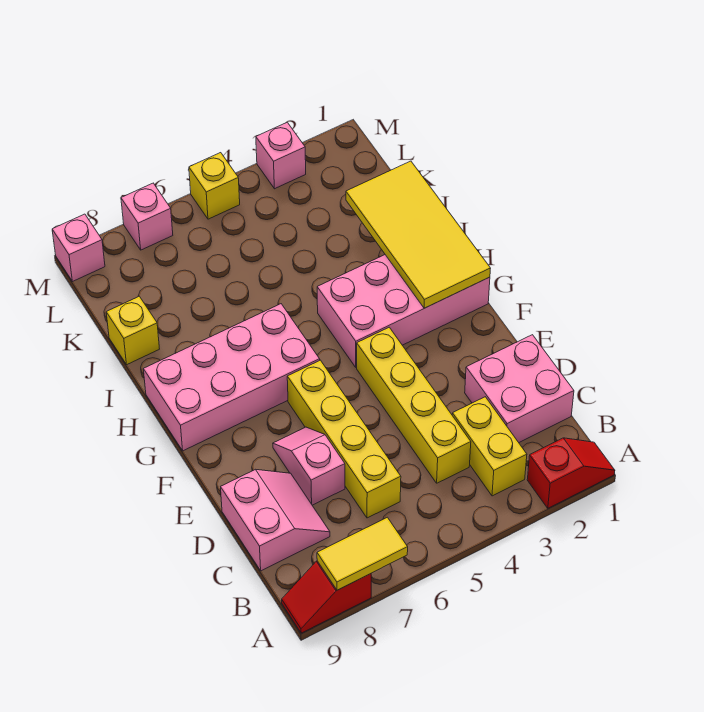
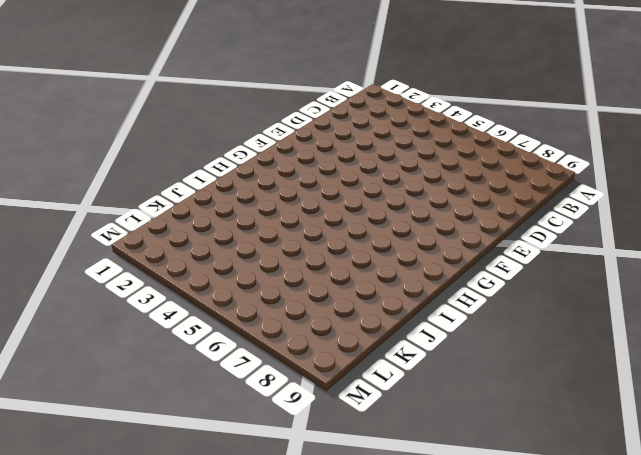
none -> red slope A1:A2 level 1 top 2
none -> red slope A8:A9 level 1 top 8
none -> yellow brick B3:C3 level 1

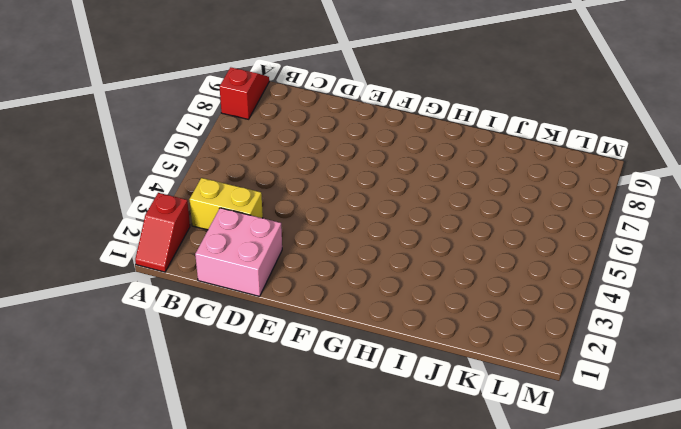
none -> yellow brick C4:F4 level 1
none -> yellow brick C6:F6 level 1
none -> pink slope C8:D9 level 1 top 9

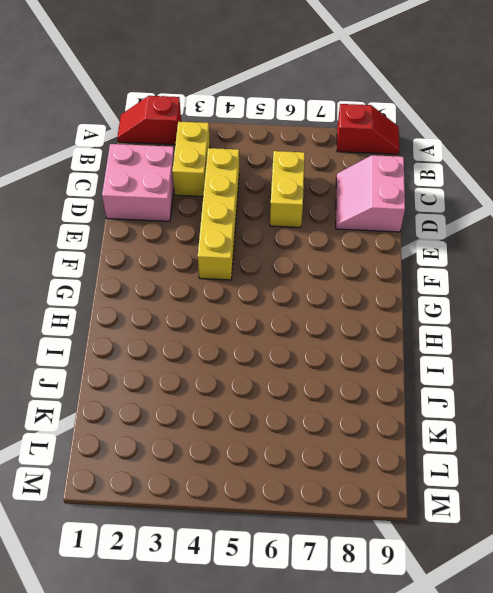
yellow brick C6:D6 level 1 -> yellow brick C6:F6 level 1
none -> pink slope D7:E7 level 1 top D
none -> pink brick G1:H4 level 1
none -> pink brick G6:H9 level 1

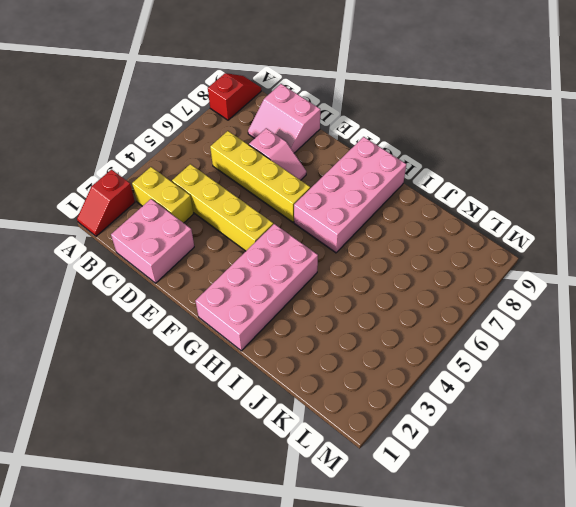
none -> yellow brick J9 level 1
none -> pink brick M3 level 1
none -> yellow brick M5 level 1

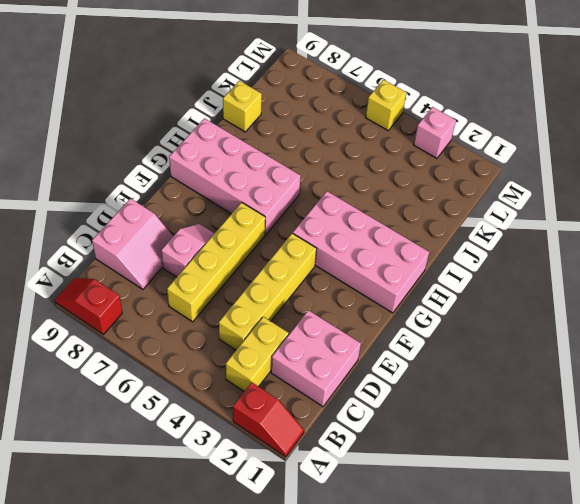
none -> pink brick M7 level 1
none -> pink brick M9 level 1
none -> yellow tile A7:A8 level 2

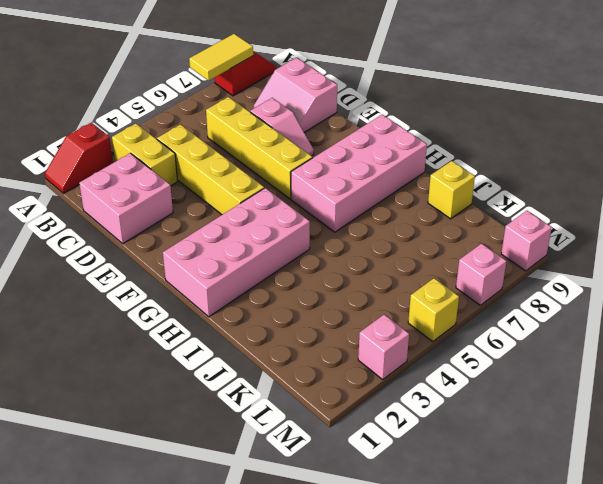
none -> yellow tile G1:J2 level 2

